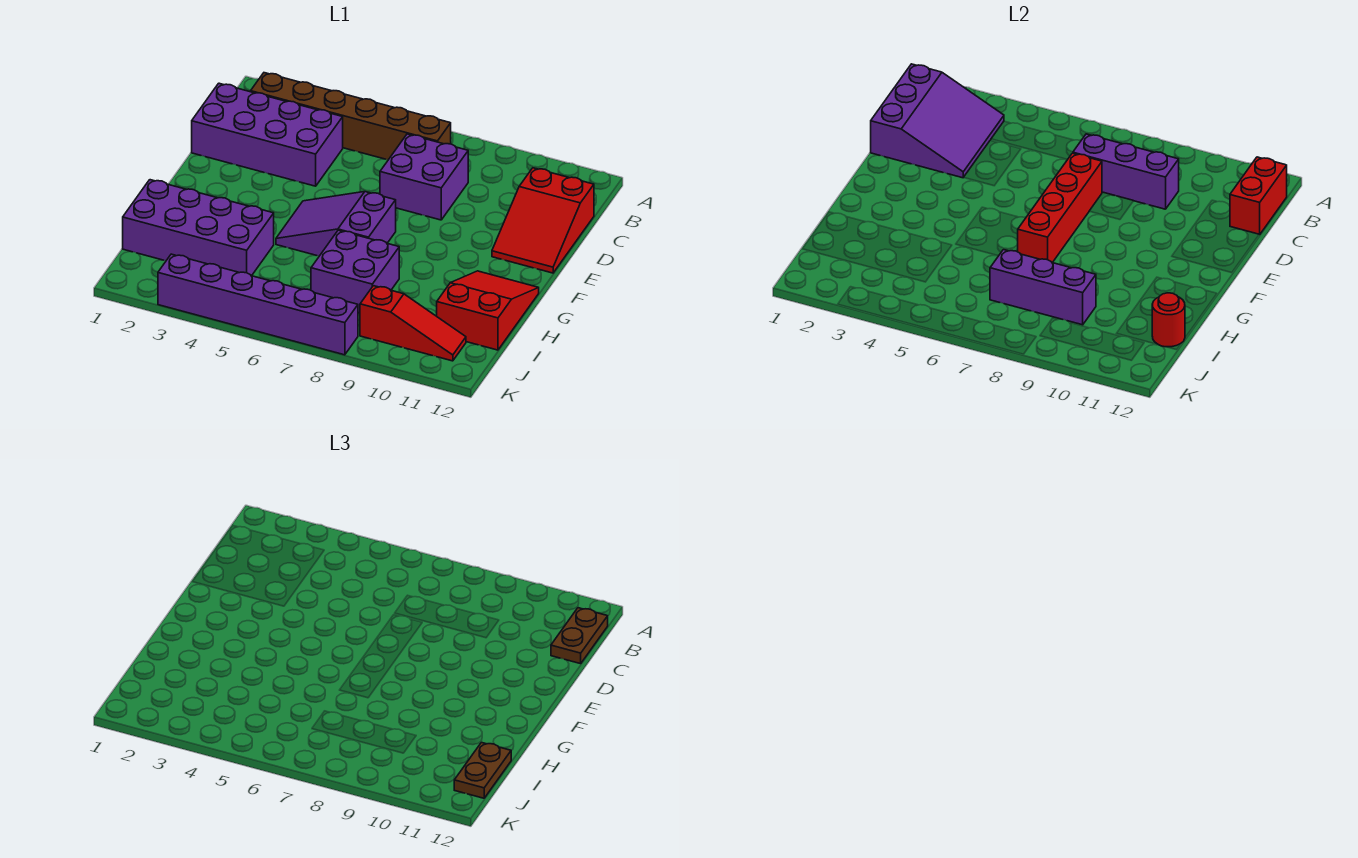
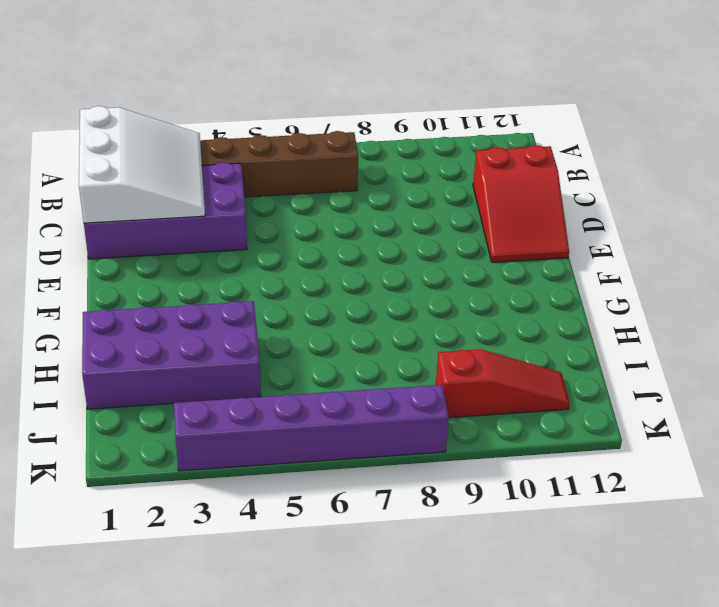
white slope B1:D3 level 2 top 1 -> purple slope B1:D3 level 2 top 1
none -> purple brick C7:D8 level 1
none -> purple slope F5:G7 level 1 top 7
none -> red slope G11:I12 level 1 top I

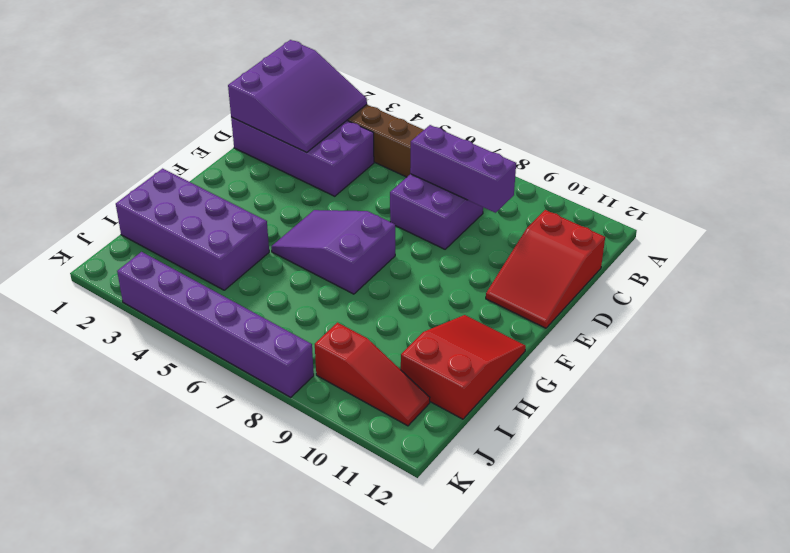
none -> purple brick H7:I8 level 1
none -> red brick B12:C12 level 2
none -> red brick D7:G7 level 2

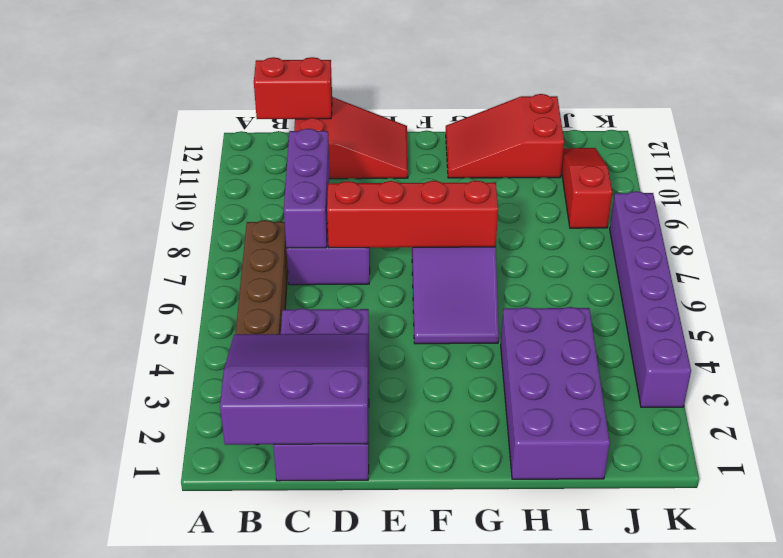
none -> purple brick H7:I8 level 1
none -> purple brick I7:I9 level 2
none -> red round brick I12 level 2

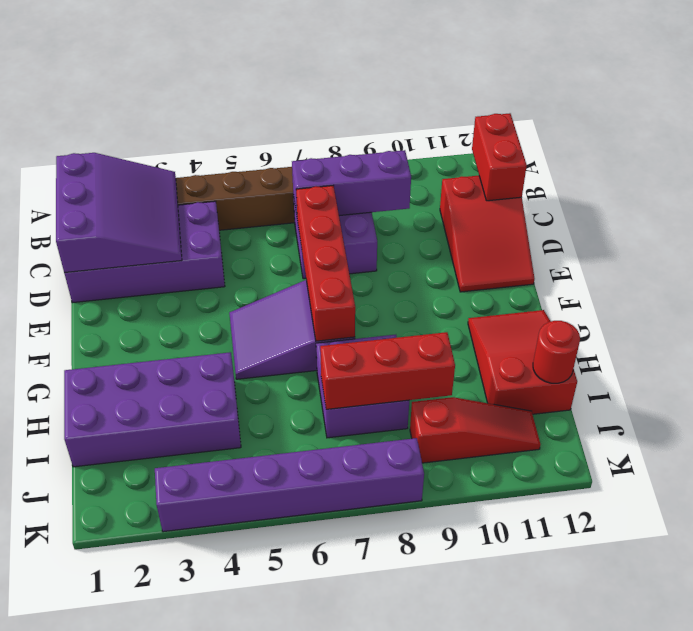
red brick I7:I9 level 2 -> purple brick I7:I9 level 2
none -> brown plate B12:C12 level 3
none -> brown plate I12:J12 level 3

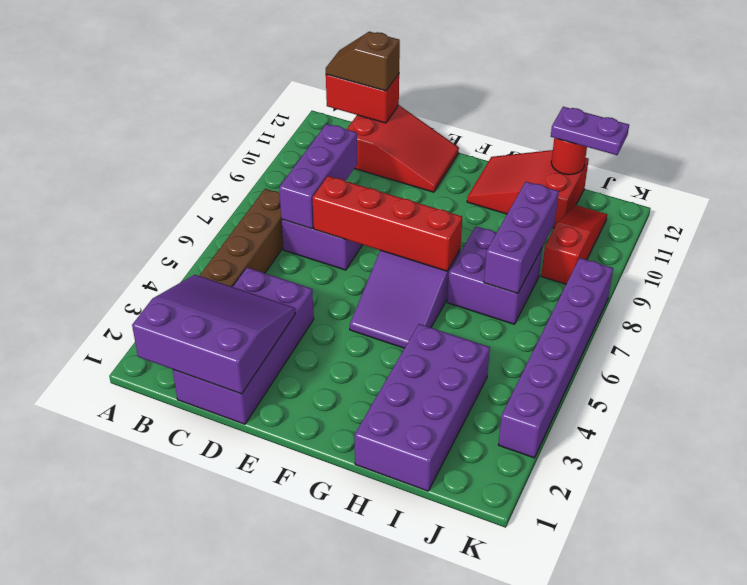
brown slope B12:C12 level 3 top C -> brown plate B12:C12 level 3
purple plate I12:J12 level 3 -> brown plate I12:J12 level 3

